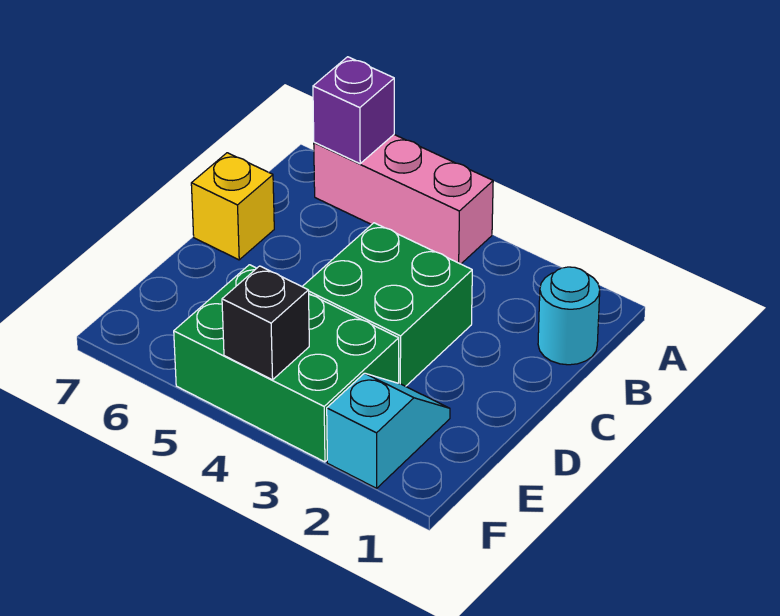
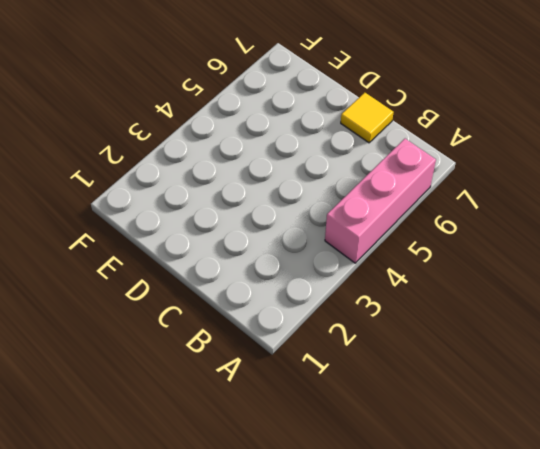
yellow tile C7 level 1 -> yellow brick C7 level 1
none -> cyan round brick B1 level 1
none -> green brick C3:D4 level 1

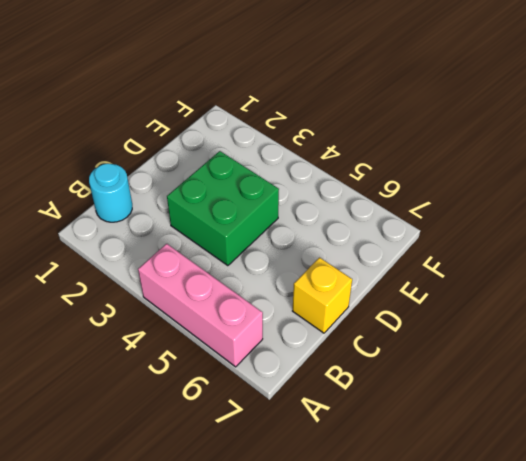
none -> cyan slope E2:F2 level 1 top F
none -> green brick E3:F5 level 1

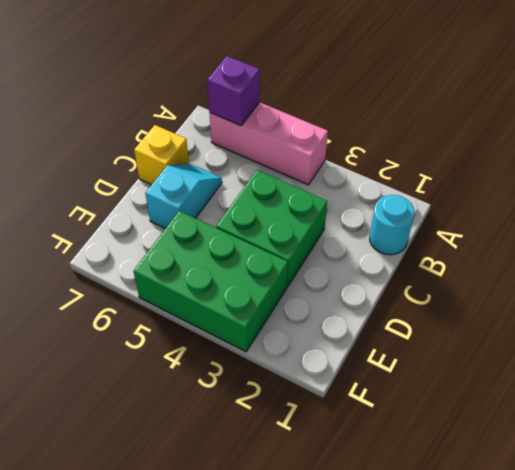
cyan slope C6:D6 level 1 top D -> cyan slope E2:F2 level 1 top F
none -> black brick F4 level 2

